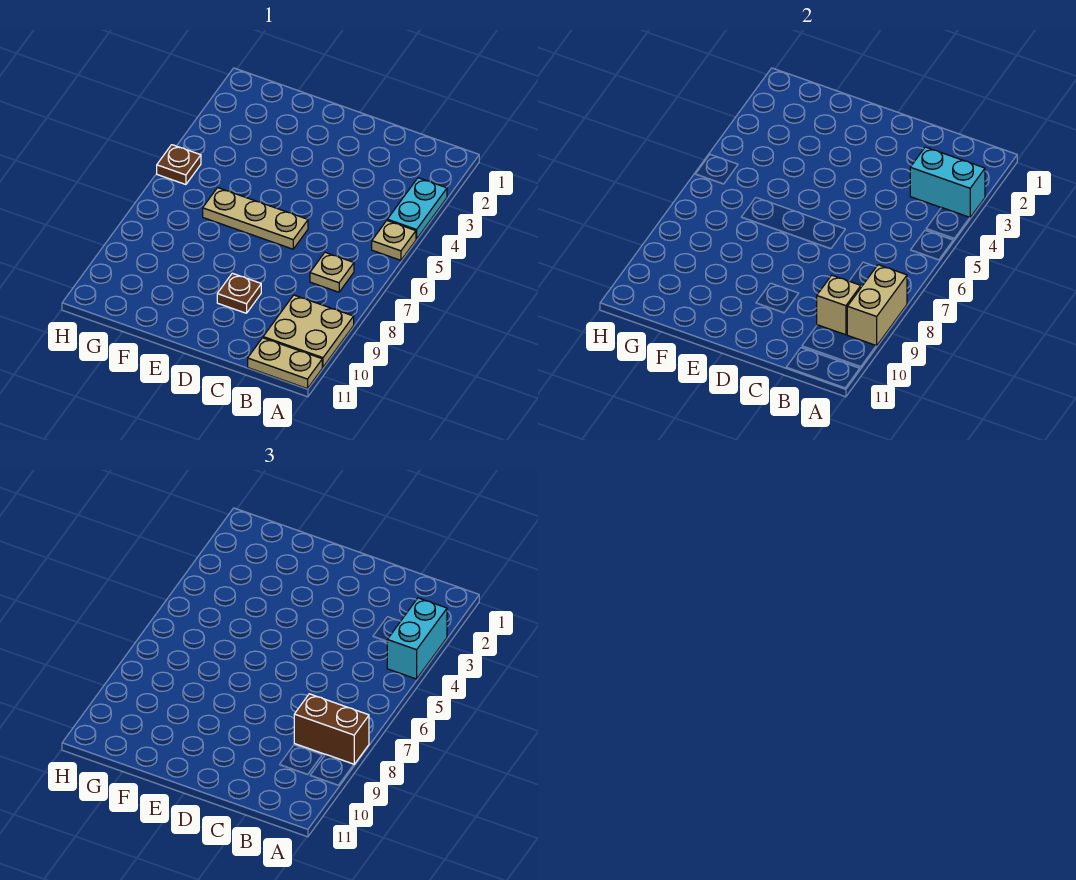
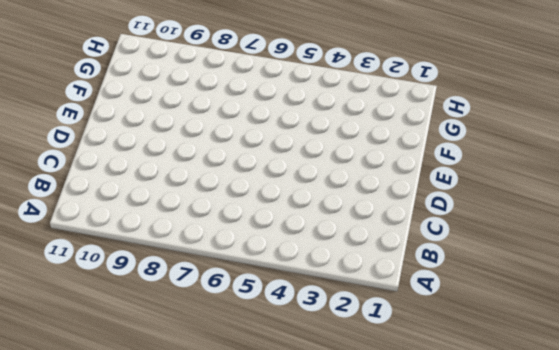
none -> cyan plate A3:A4 level 1
none -> tan plate A5 level 1
none -> tan plate A9:B10 level 1

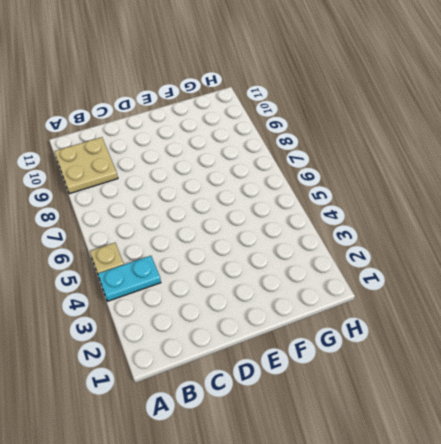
cyan plate A4:B4 level 1 -> cyan plate A3:A4 level 1
none -> tan plate A11:B11 level 1
none -> tan plate B7 level 1
none -> tan plate D6:F6 level 1

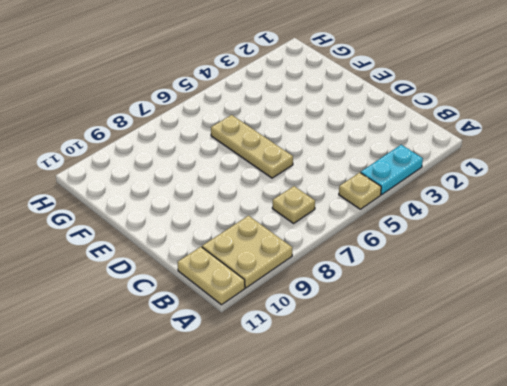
none -> brown plate D9 level 1
none -> brown plate H5 level 1
none -> cyan brick A3:B3 level 2

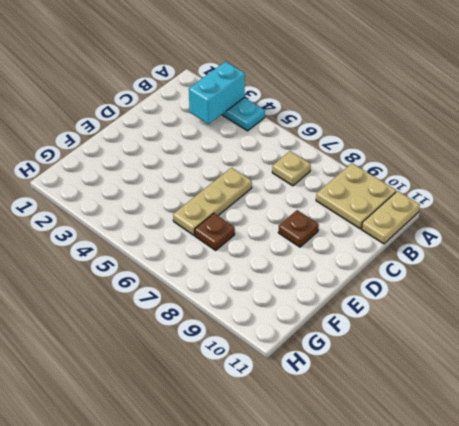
brown plate F7 level 1 -> brown plate H5 level 1
none -> tan plate A5 level 1
none -> tan brick A8:A9 level 2
none -> tan brick B9 level 2

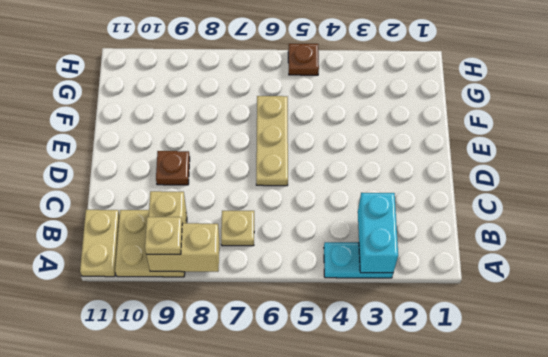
tan plate A9 level 3 -> tan plate A5 level 1
none -> cyan brick A3:A4 level 3
none -> brown brick A8:B8 level 3

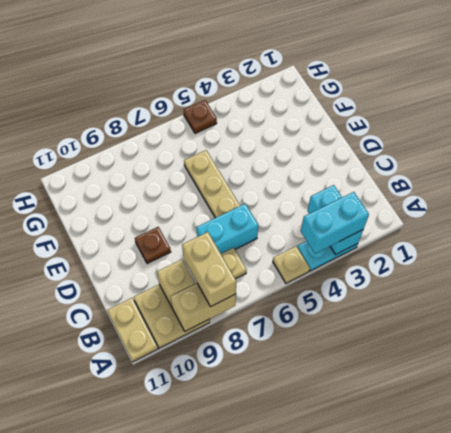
tan brick A8:B8 level 3 -> brown brick A8:B8 level 3
cyan brick C6:C7 level 1 -> none

